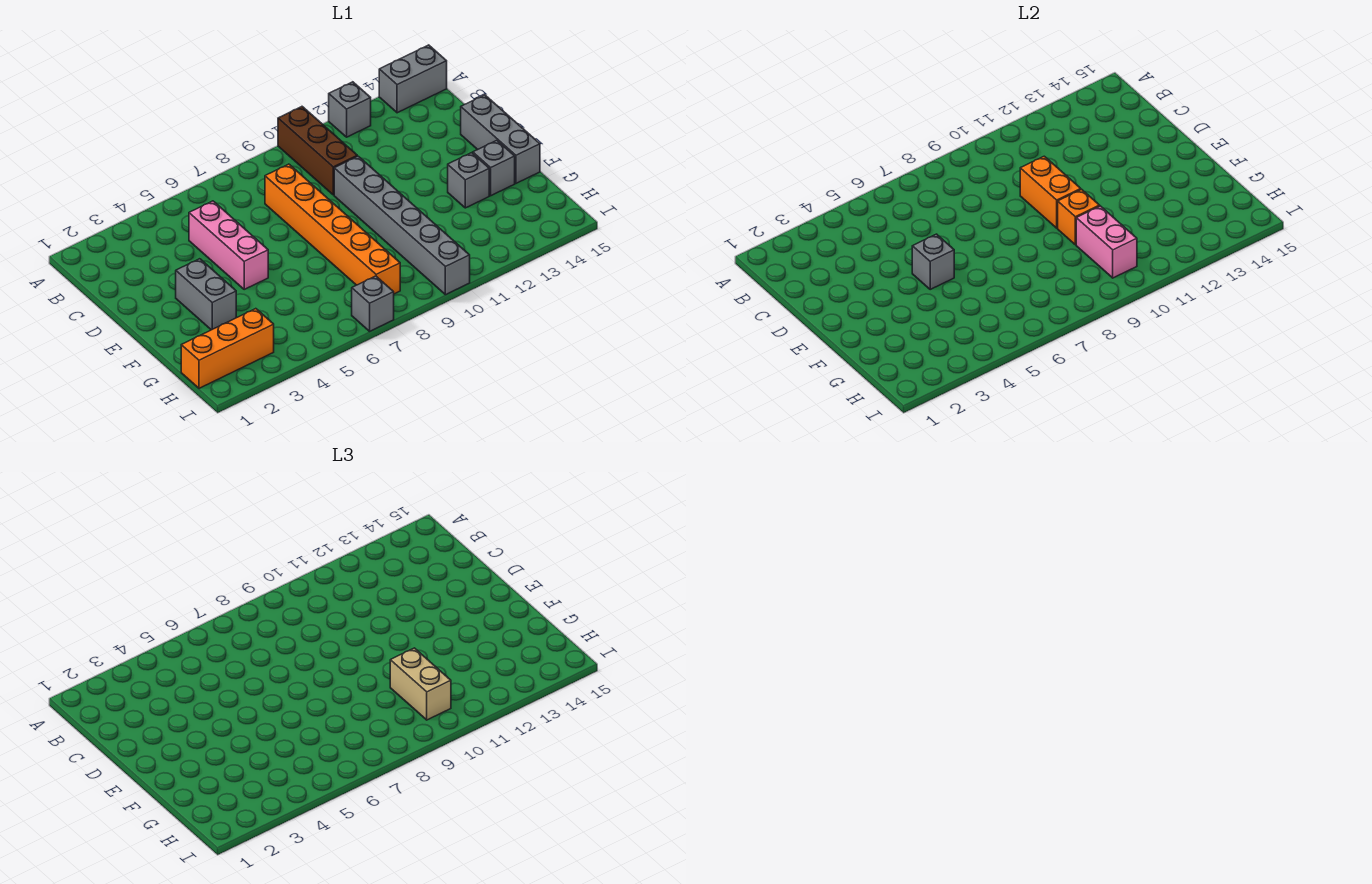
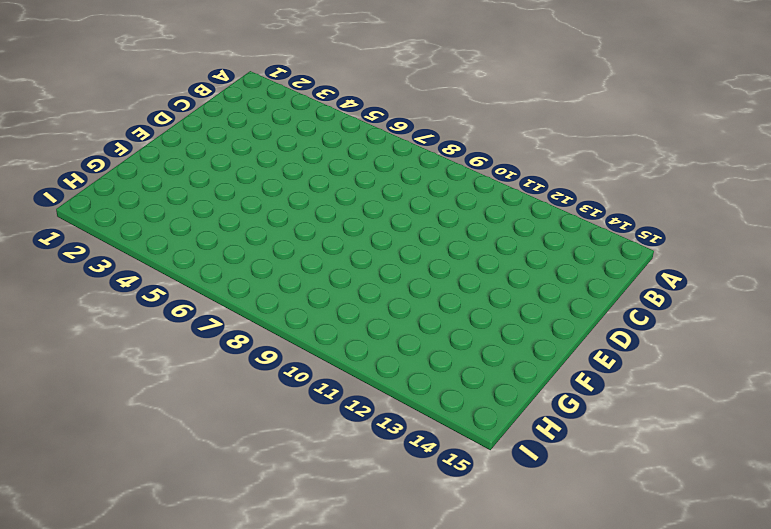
none -> brown brick A10:C10 level 1
none -> grey brick A12 level 1
none -> grey brick A14:A15 level 1

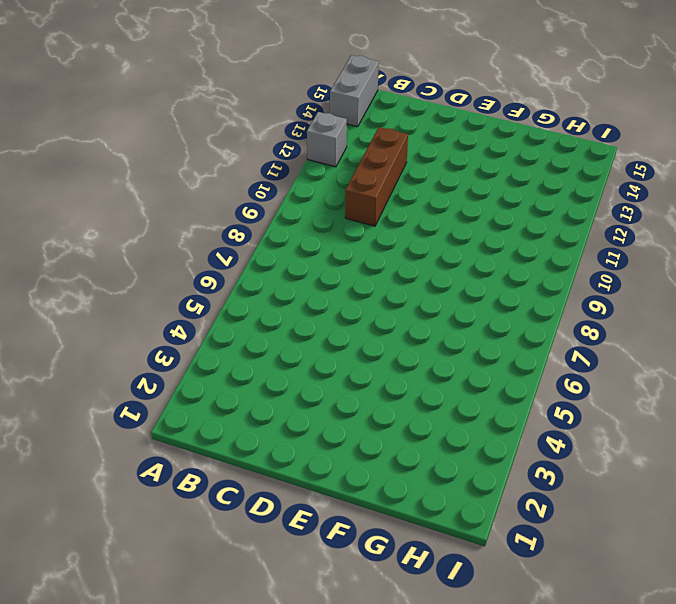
brown brick C10:C12 level 1 -> brown brick A10:C10 level 1
none -> pink brick C5:E5 level 1
none -> orange brick C8:H8 level 1
none -> grey brick D10:I10 level 1

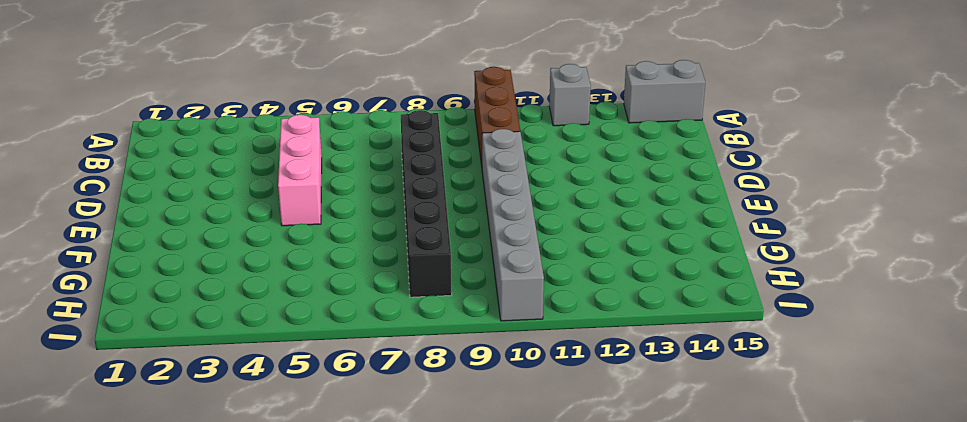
black brick C8:H8 level 1 -> orange brick C8:H8 level 1
none -> grey brick D15:F15 level 1
none -> grey brick E3:F3 level 1
none -> grey brick F13 level 1

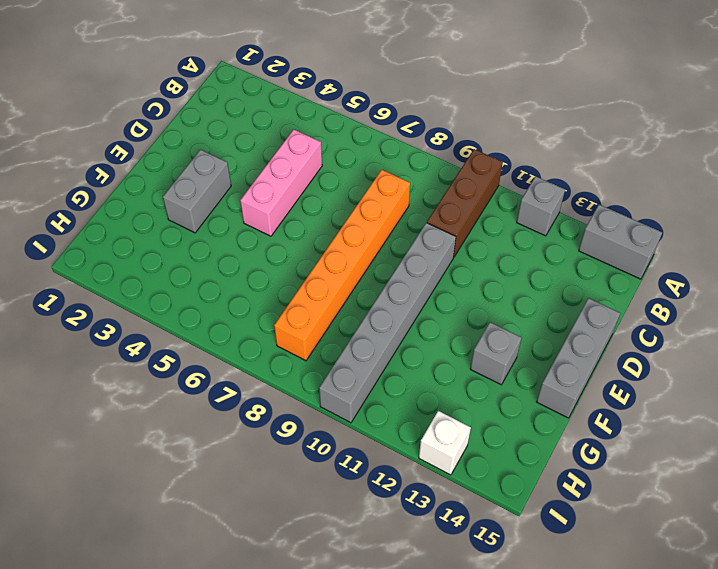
white brick I13 level 1 -> none
none -> grey brick F14 level 1
none -> orange brick H1:H3 level 1
none -> grey brick I7 level 1

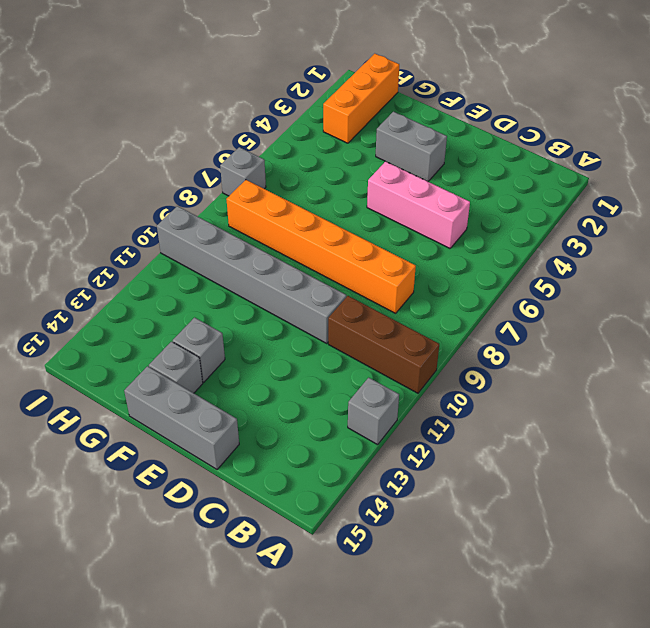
none -> grey brick A14:A15 level 1
none -> orange brick D10:E10 level 2
none -> grey brick E5 level 2

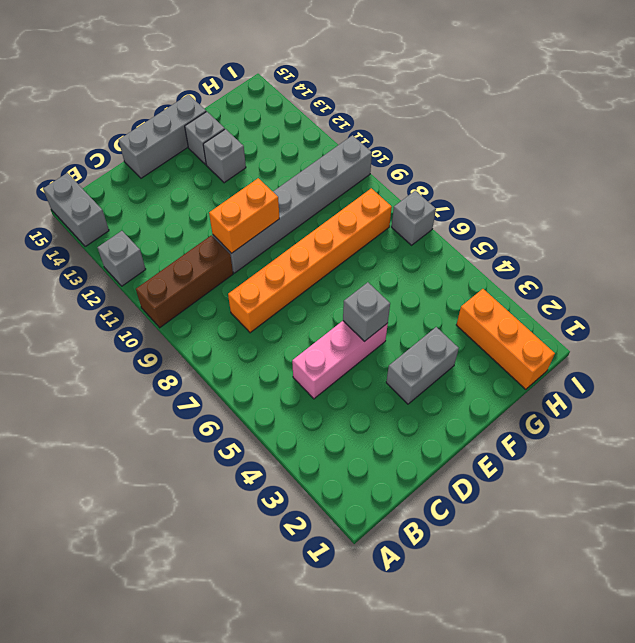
none -> orange brick F10 level 2
none -> pink brick G10:H10 level 2
none -> tan brick G10:H10 level 3

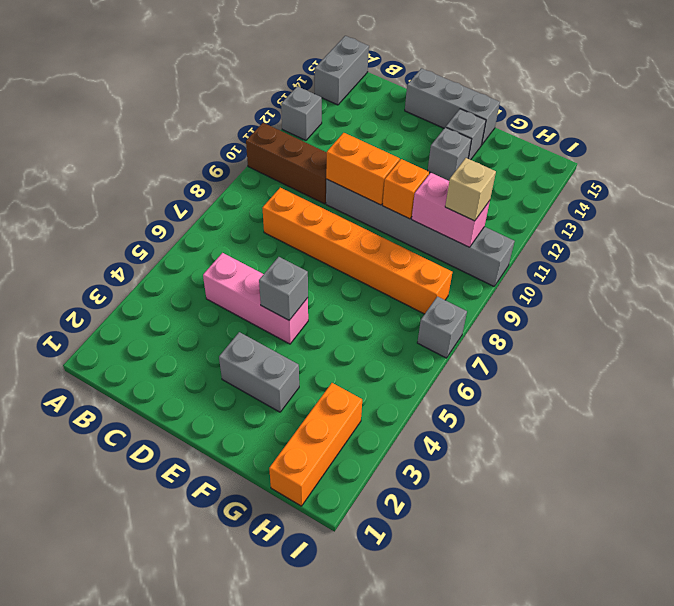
tan brick H10 level 3 -> tan brick G10:H10 level 3

